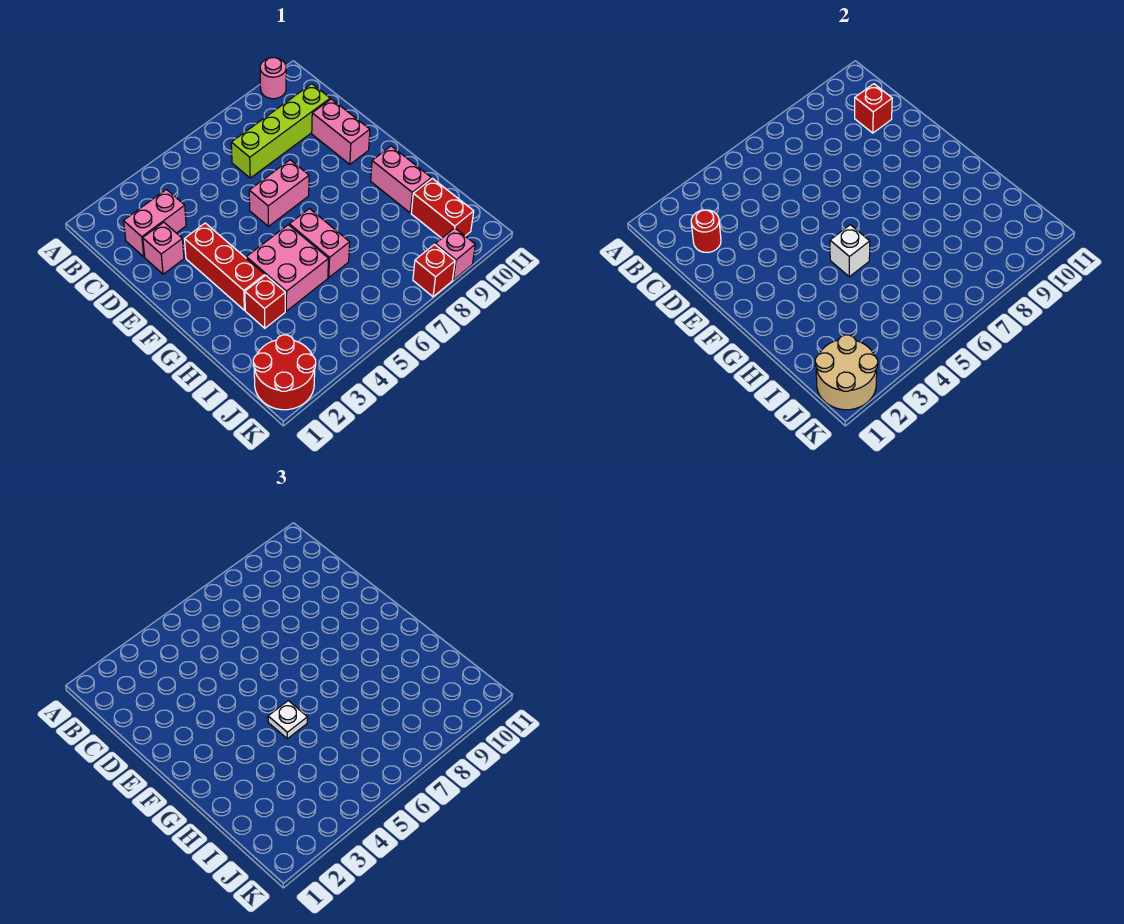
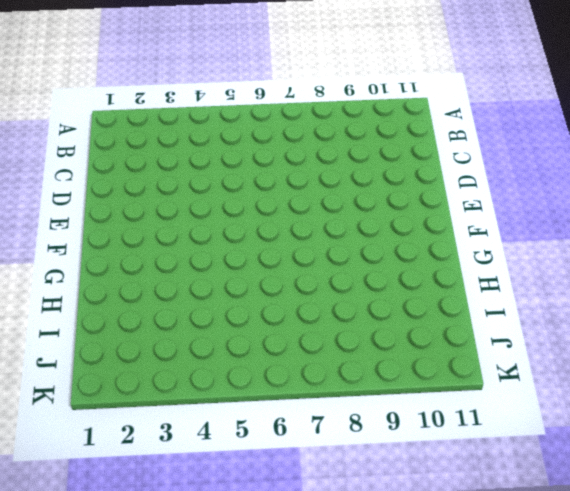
none -> pink round brick A10 level 1
none -> pink brick C2:C3 level 1
none -> lime brick C7:C10 level 1

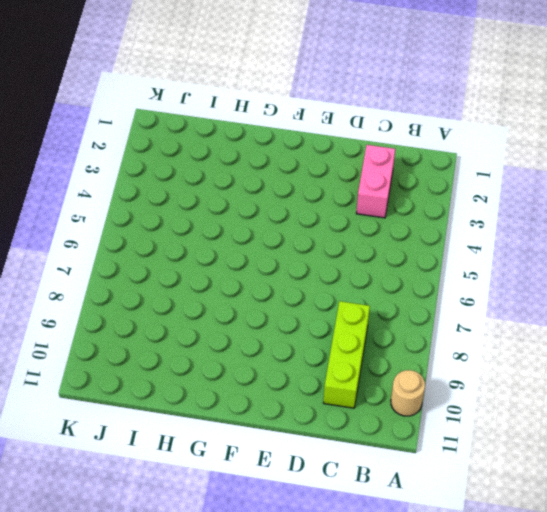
tan round brick A10 level 1 -> pink round brick A10 level 1
lime brick C8:C10 level 1 -> lime brick C7:C10 level 1
none -> pink brick D2 level 1
none -> pink brick D10:E10 level 1
none -> red brick E3:G3 level 1

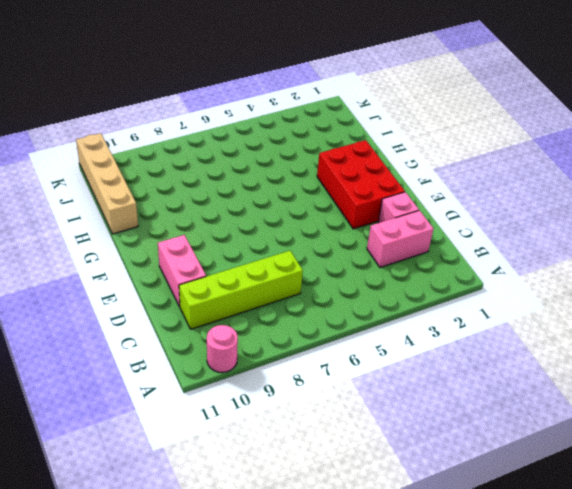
red brick E2:G3 level 1 -> red brick E3:G3 level 1
tan brick H11:K11 level 1 -> none
none -> pink brick E6:E7 level 1
none -> pink brick G4:H5 level 1
none -> pink brick G6:H6 level 1

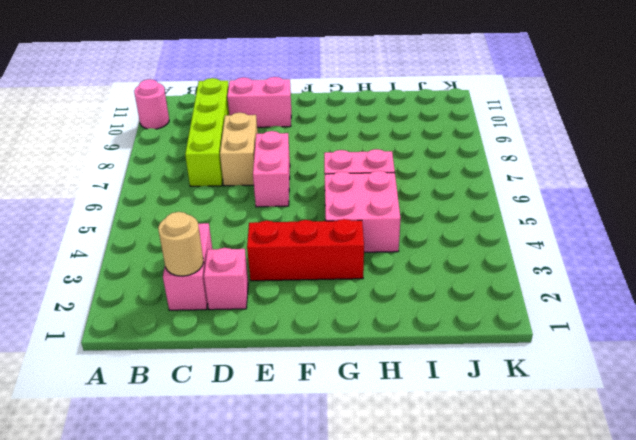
tan round brick C2 level 2 -> red round brick C2 level 2
tan brick D7:D8 level 1 -> none
none -> pink brick G10:H10 level 1
none -> red brick H3 level 1
none -> red brick I10:J10 level 1

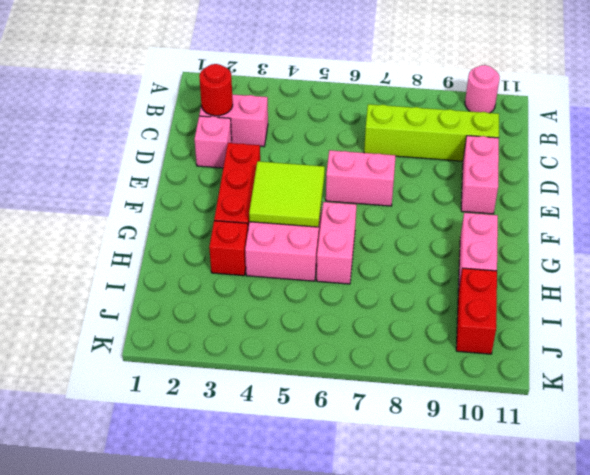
lime tile F4:G5 level 2 -> white brick G5 level 2
none -> red round brick J1:K2 level 1
none -> red brick K8 level 1
none -> pink brick K9 level 1

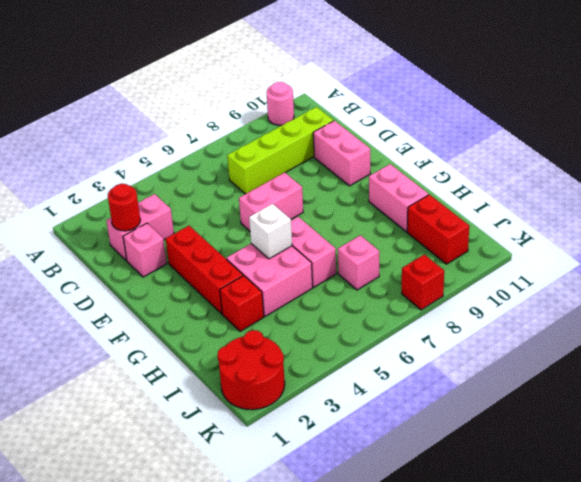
pink brick I7 level 1 -> pink brick K9 level 1
none -> red brick C10 level 2
none -> tan round brick J1:K2 level 2
none -> white plate G5 level 3

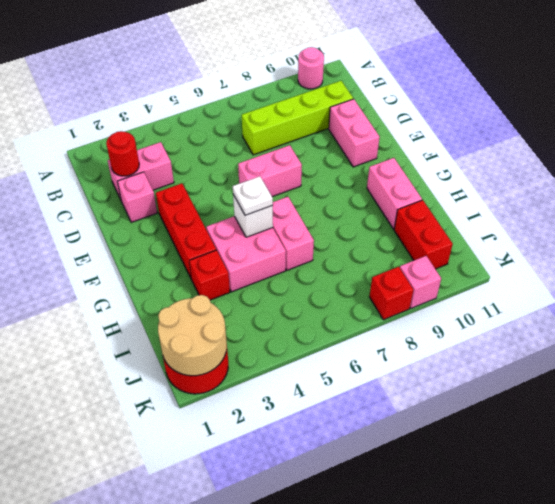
none -> red brick C10 level 2

